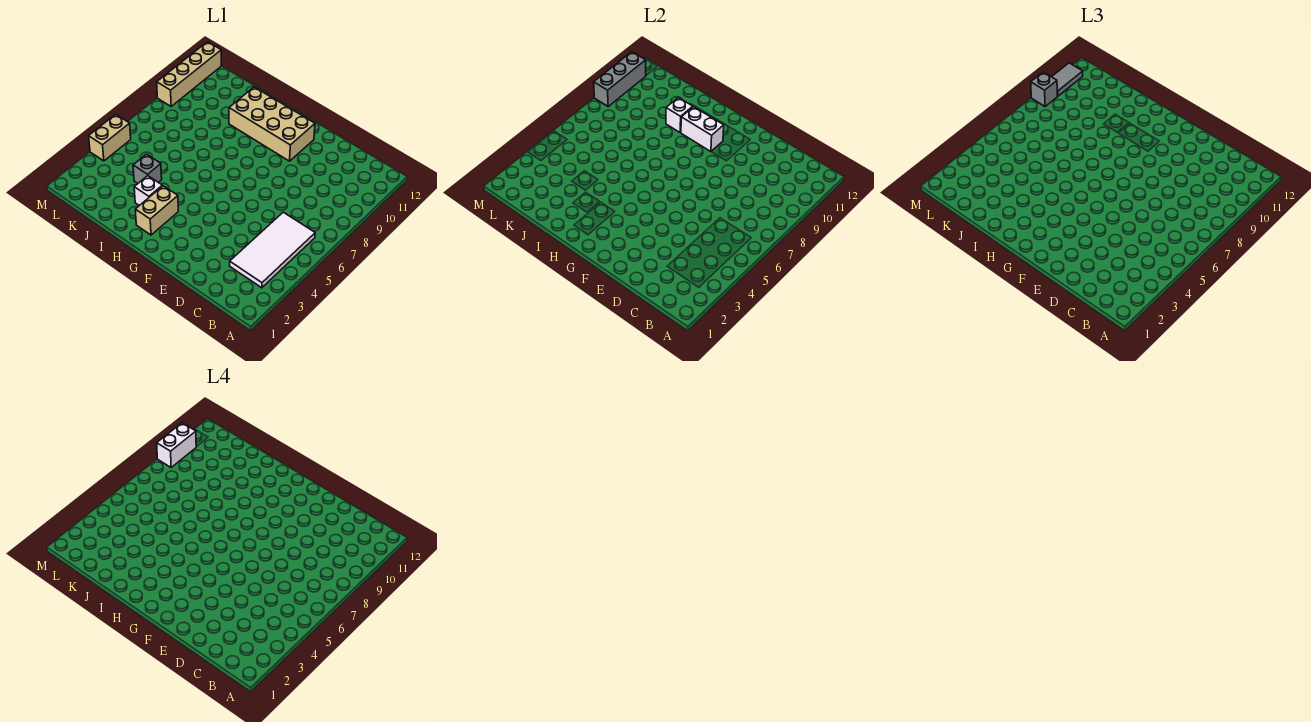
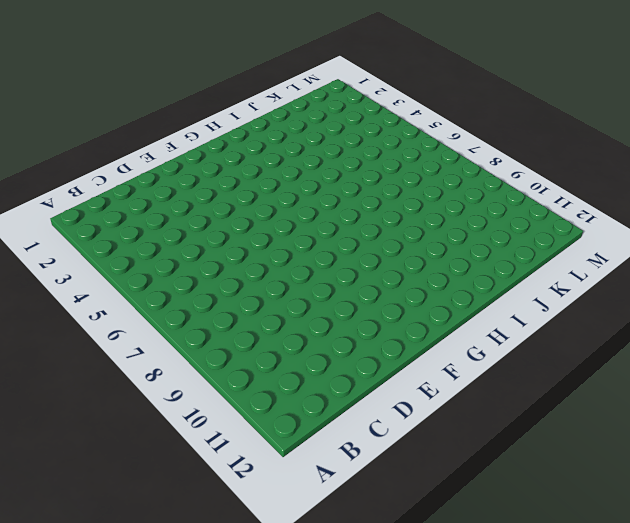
none -> white tile B3:C6 level 1
none -> tan brick F10:I11 level 1
none -> tan brick H2:H3 level 1

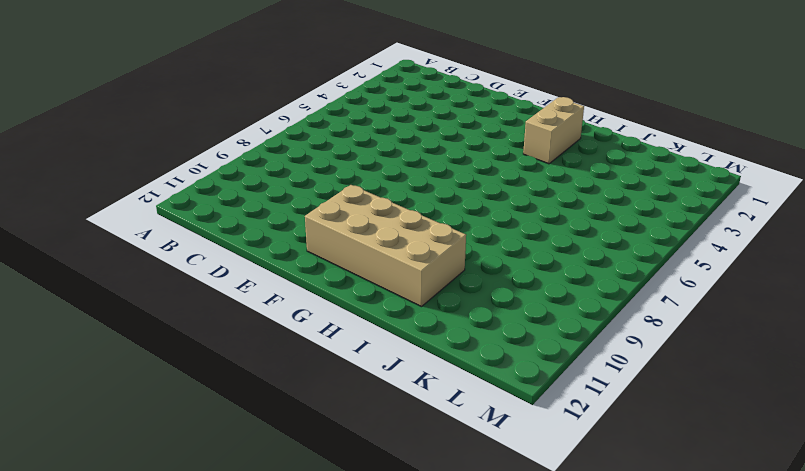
none -> white tile B3:C6 level 1
none -> white brick I3 level 1
none -> grey brick J4 level 1

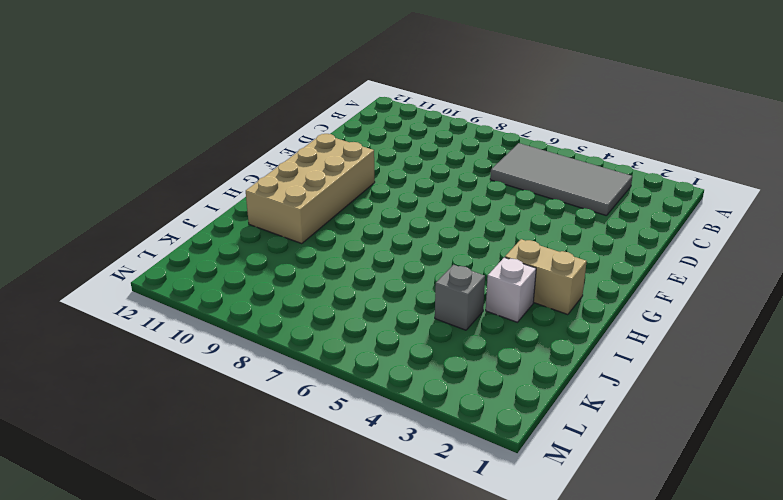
grey tile B3:C6 level 1 -> white tile B3:C6 level 1
none -> tan brick M4:M5 level 1
none -> tan brick M9:M12 level 1
none -> white brick G10:H10 level 2

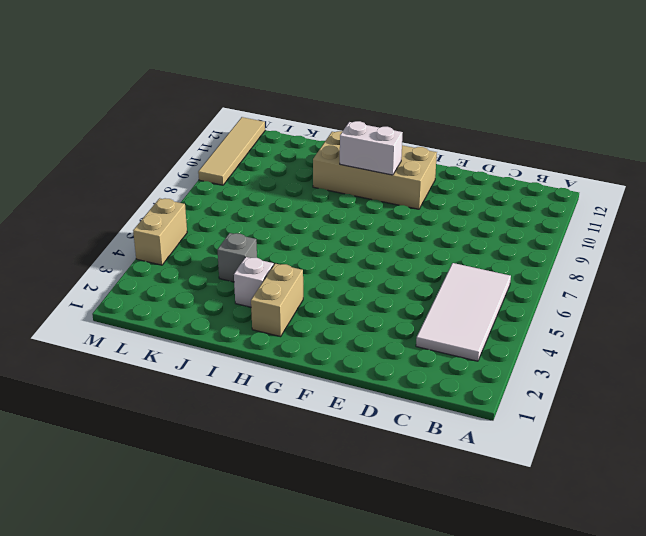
tan tile M9:M12 level 1 -> tan brick M9:M12 level 1
none -> white brick I10 level 2
none -> grey brick M9:M11 level 2
none -> grey brick M9 level 3

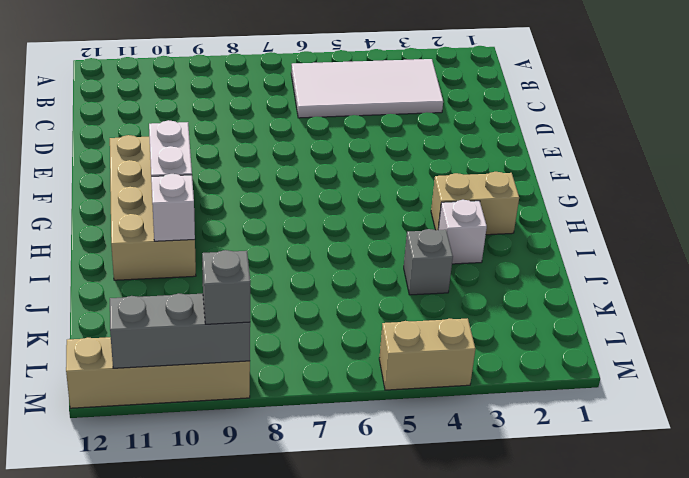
none -> grey tile M10:M11 level 3
none -> white brick M9:M10 level 4

